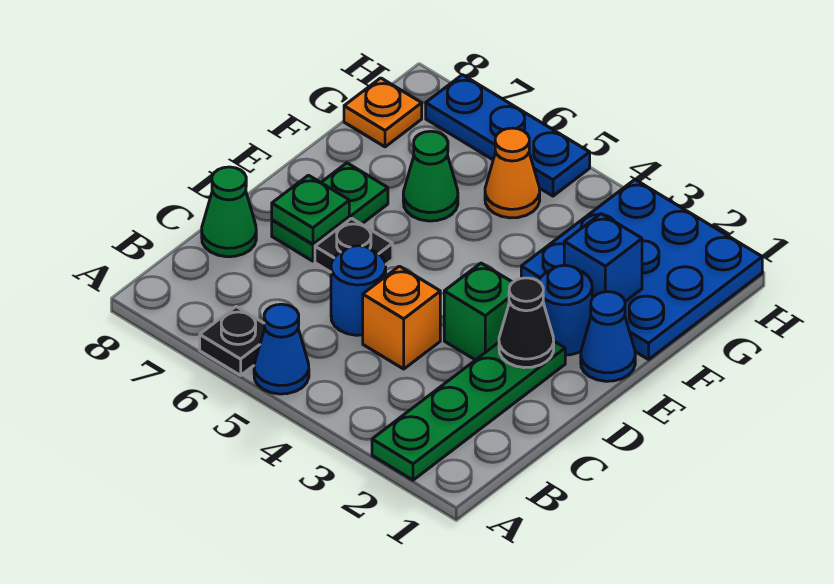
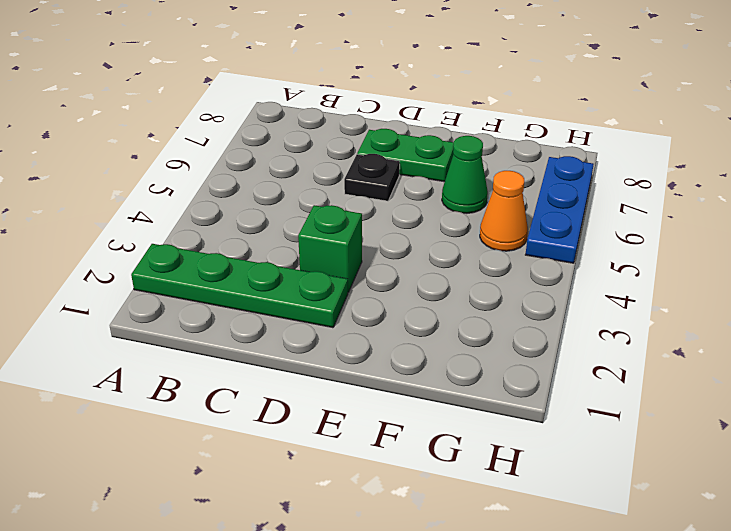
none -> blue cone A5 level 1
none -> black plate A6 level 1
none -> orange brick C4 level 1

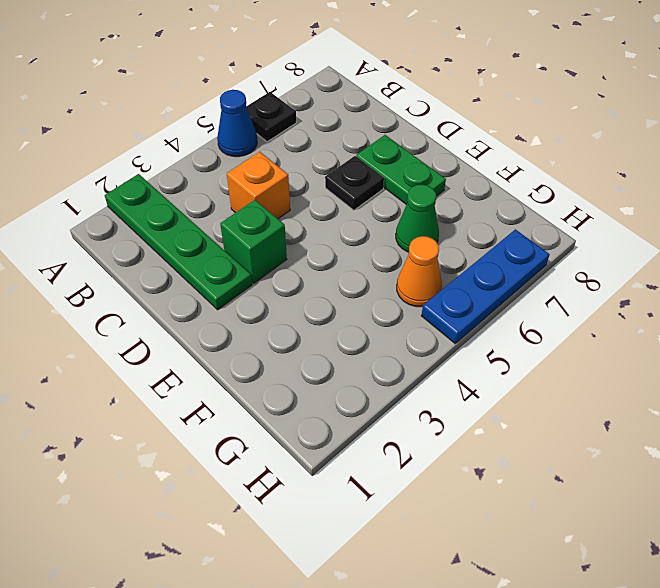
none -> blue round brick C5 level 1
none -> green cone C8 level 1
none -> blue cone E1 level 1

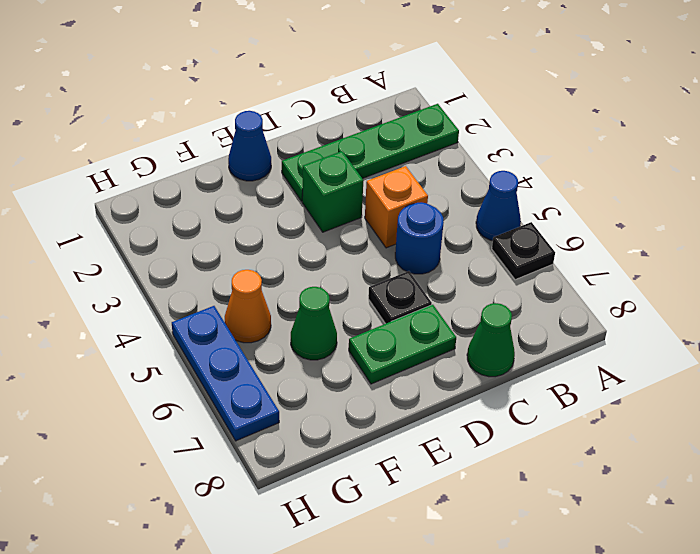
none -> blue round brick E2 level 1
none -> blue plate F1:H3 level 1
none -> orange plate G8 level 1

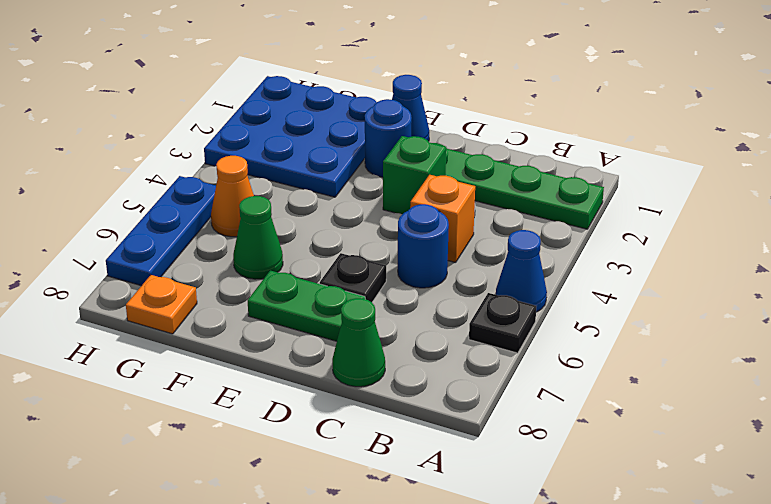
none -> black cone D2 level 2
none -> green plate D7 level 2
none -> blue brick F2 level 2

